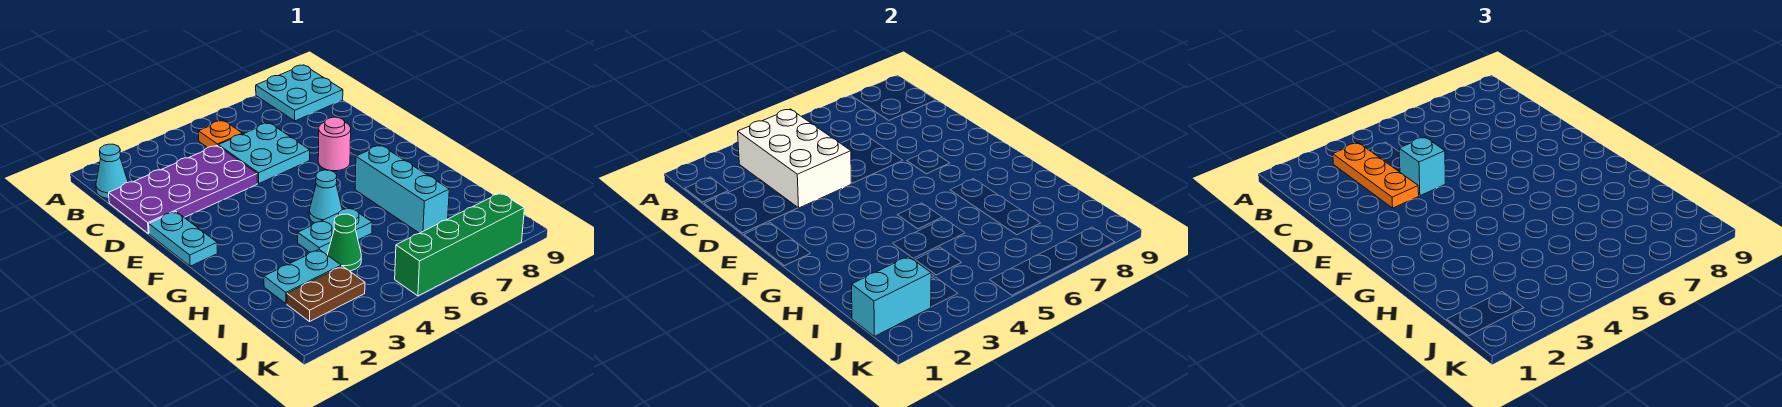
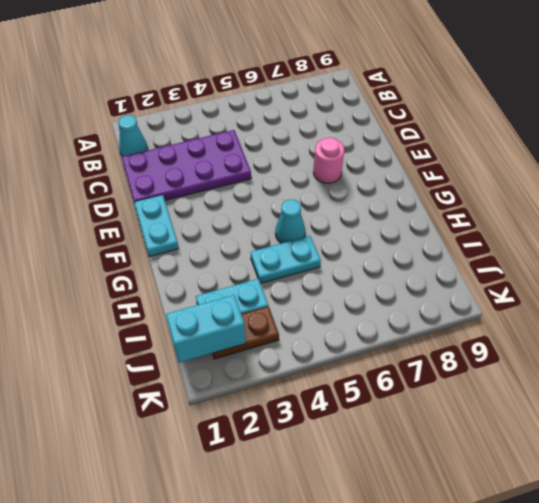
none -> cyan plate A8:B9 level 1
none -> orange plate B5 level 1
none -> cyan plate C5:D6 level 1

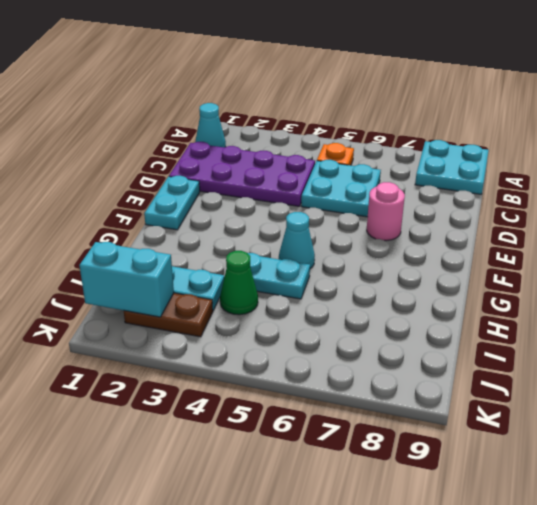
none -> cyan brick G7:I7 level 1
none -> green brick K5:K8 level 1
none -> white brick B3:D4 level 2

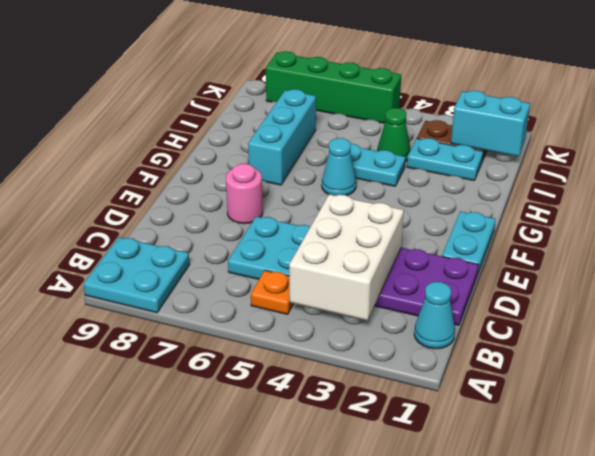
none -> orange plate B3:D3 level 3
none -> cyan brick D4 level 3

